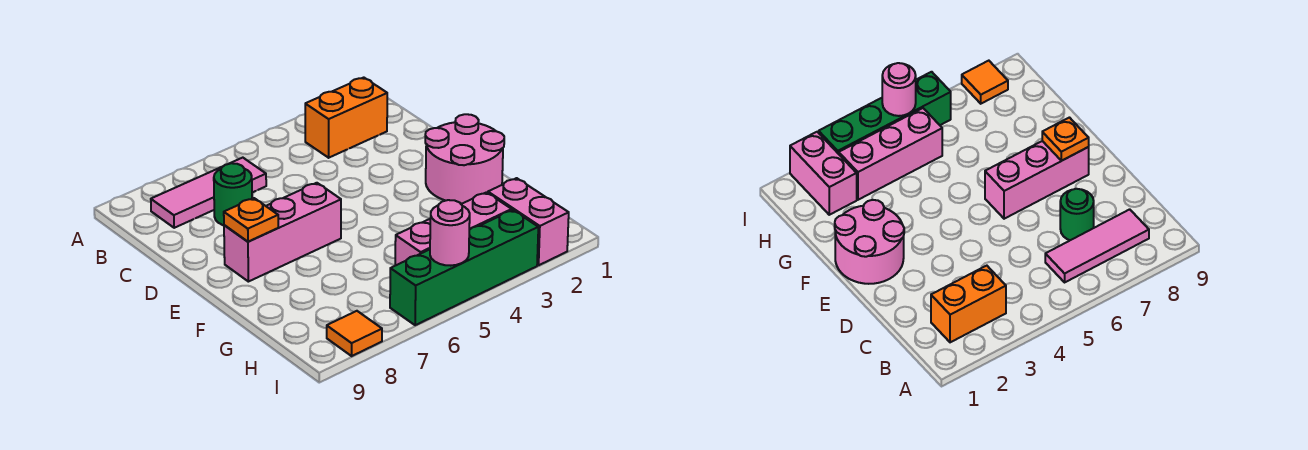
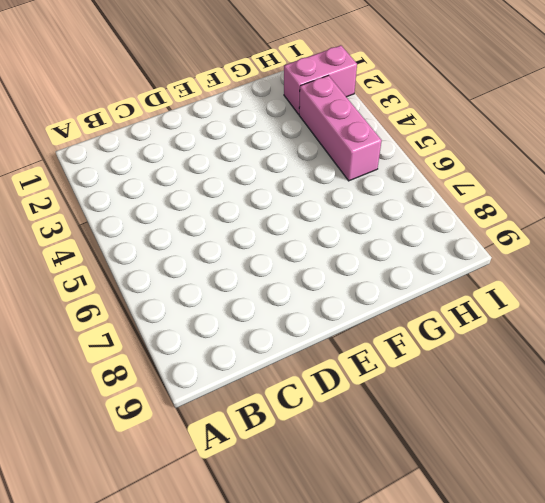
none -> orange brick B2:B3 level 1
none -> pink tile B6:B8 level 1

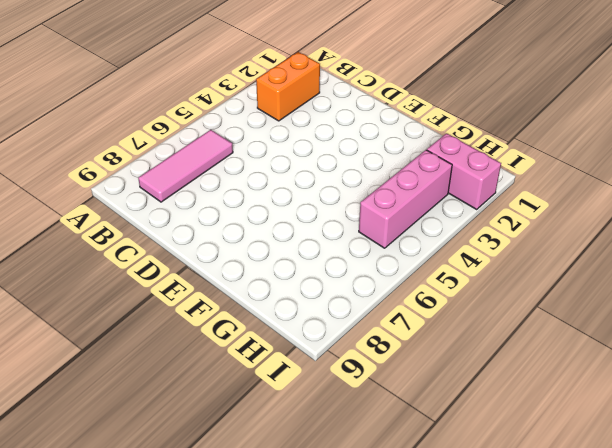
none -> green round brick C7 level 1
none -> pink round brick E1:F2 level 1

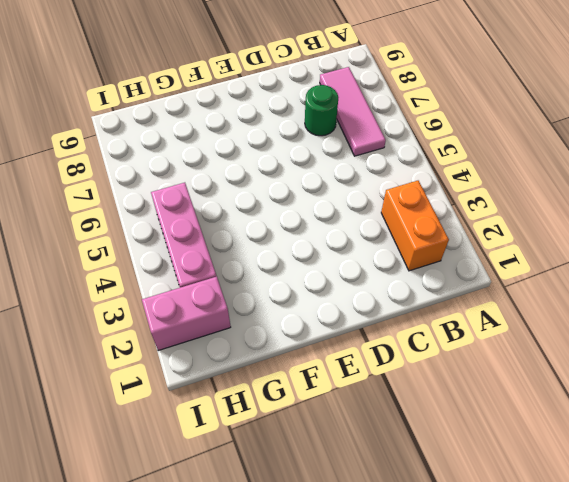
none -> pink round brick E1:F2 level 1
none -> pink brick E6:E8 level 1

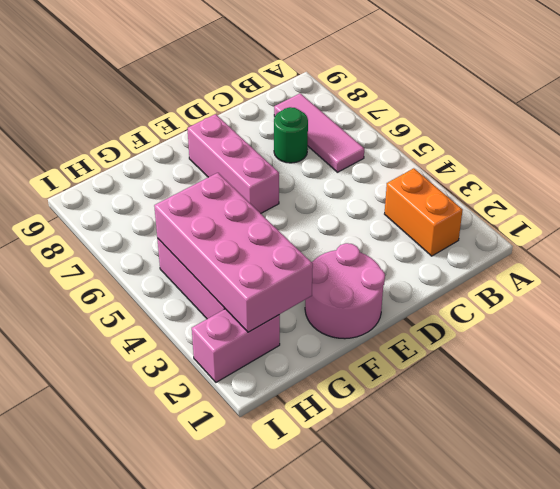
pink brick G2:H5 level 2 -> none
none -> green brick I3:I6 level 1
none -> orange tile I8 level 1

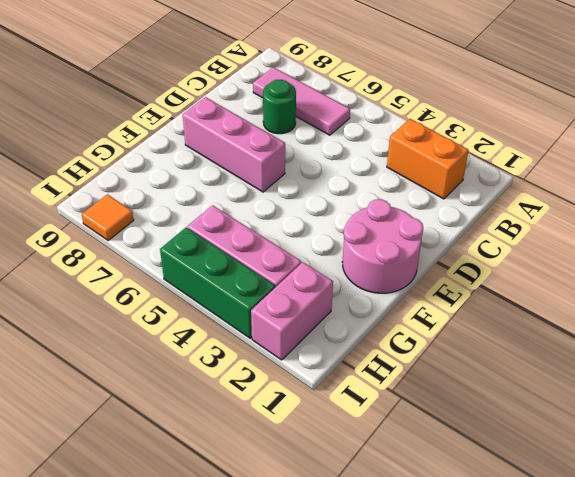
green brick I3:I5 level 1 -> green brick I3:I6 level 1
none -> orange plate E8 level 2
none -> pink round brick I5 level 2

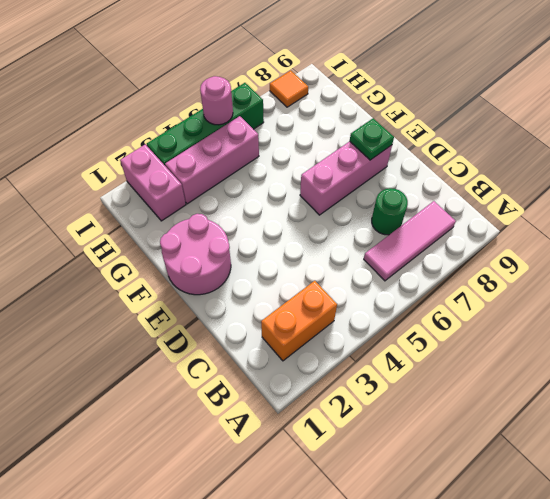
green plate E8 level 2 -> orange plate E8 level 2

